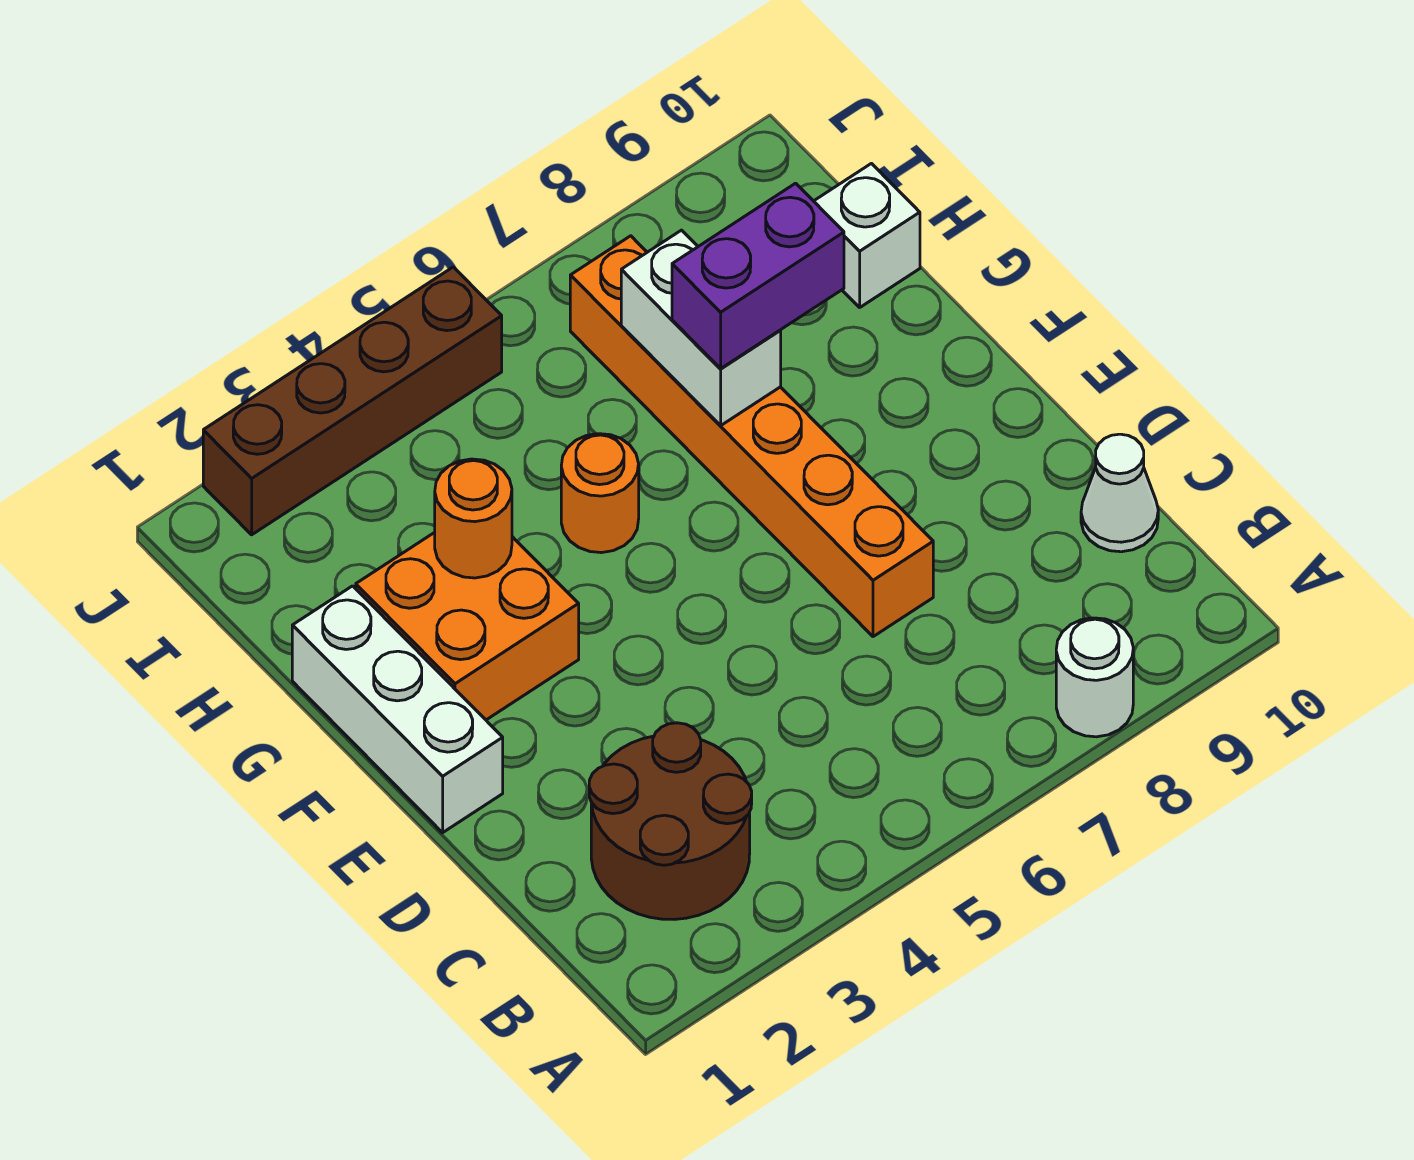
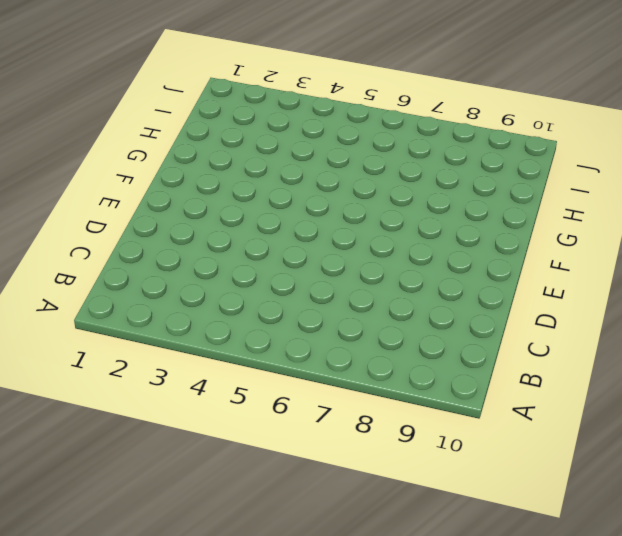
none -> white round brick A8 level 1
none -> brown round brick B2:C3 level 1
none -> white cone C10 level 1

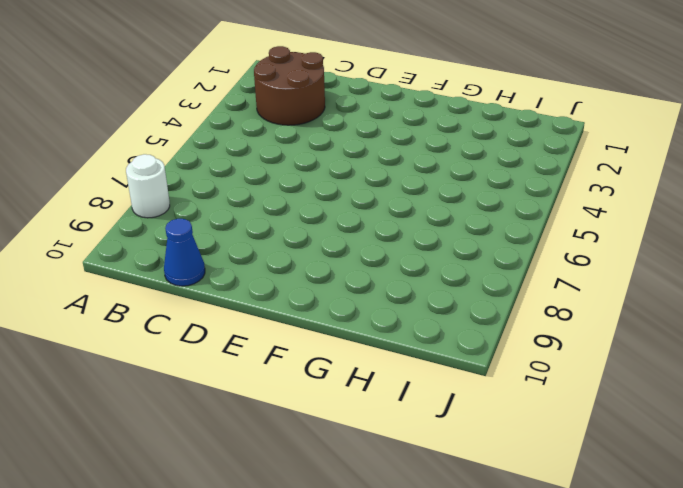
blue cone C10 level 1 -> white cone C10 level 1
none -> orange brick D7:I7 level 1
none -> white brick E1:G1 level 1
none -> orange brick F2:G3 level 1

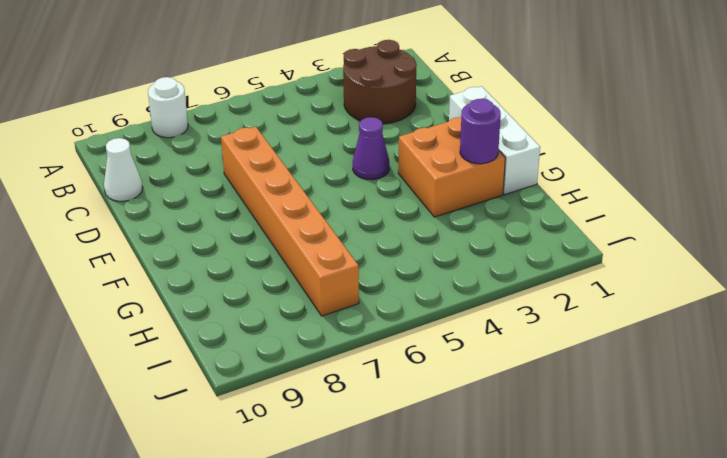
purple cone E4 level 1 -> none
purple round brick G2 level 2 -> none
none -> orange round brick G5 level 1
none -> white brick H10 level 1
none -> brown brick J2:J5 level 1

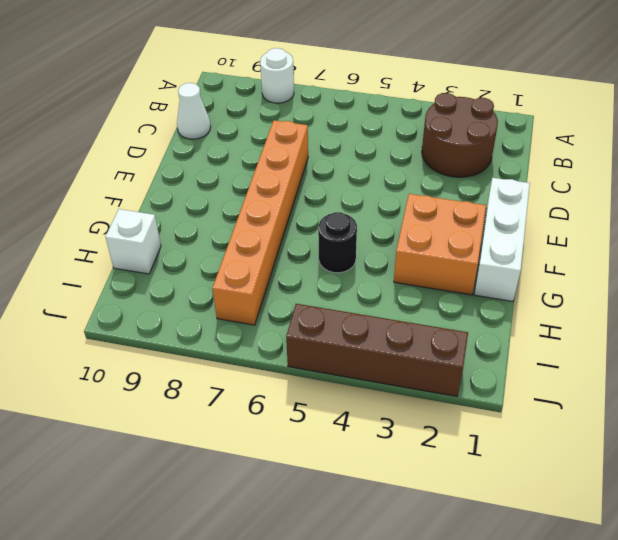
black round brick G5 level 1 -> orange round brick G5 level 1
none -> orange round brick G3 level 2
none -> white brick G7:H7 level 2
none -> purple brick G7:G8 level 3

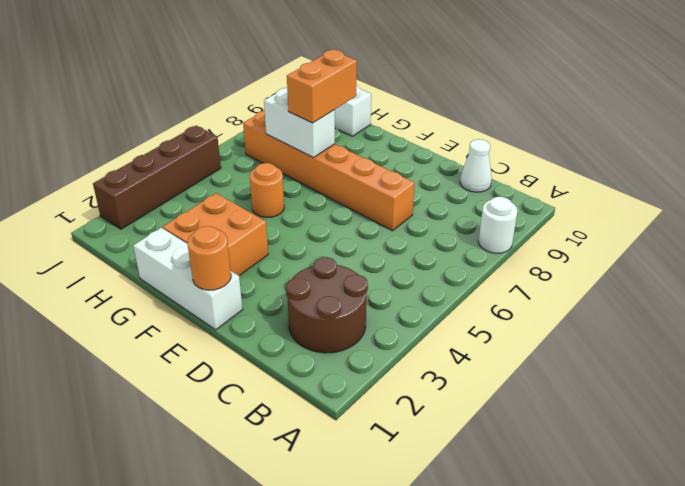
orange round brick E1 level 2 -> orange round brick G3 level 2
orange brick G7:G8 level 3 -> purple brick G7:G8 level 3

